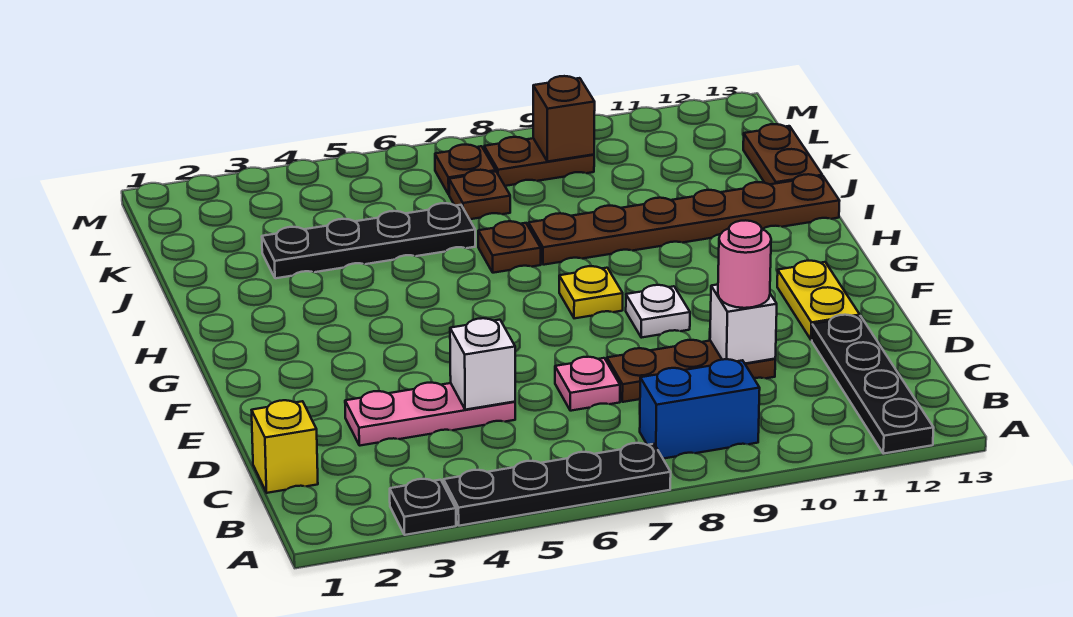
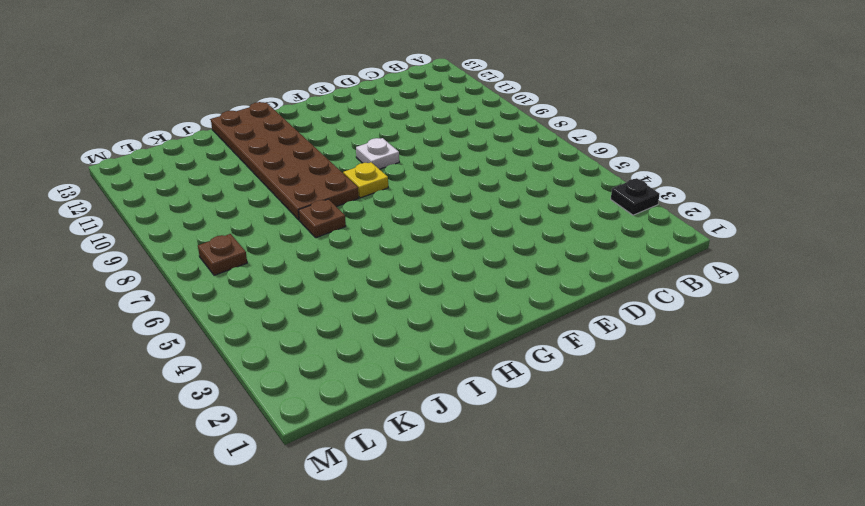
brown plate H8:I13 level 1 -> brown plate I8:I13 level 1
none -> black plate A4:A7 level 1
none -> black plate A12:D12 level 1
none -> blue brick B8:B9 level 1

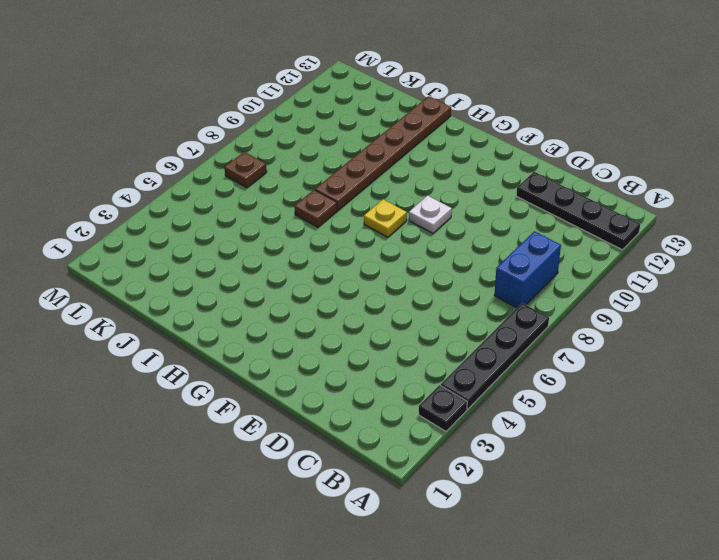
none -> yellow brick C1 level 1
none -> pink plate D3:D5 level 1
none -> pink plate D7 level 1

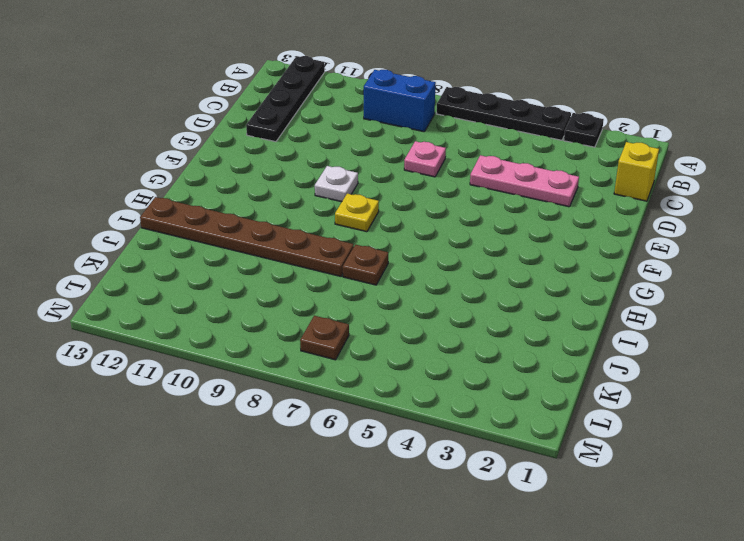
none -> brown plate D8:D10 level 1
none -> yellow plate E12:F12 level 1
none -> black plate J3:J6 level 1

